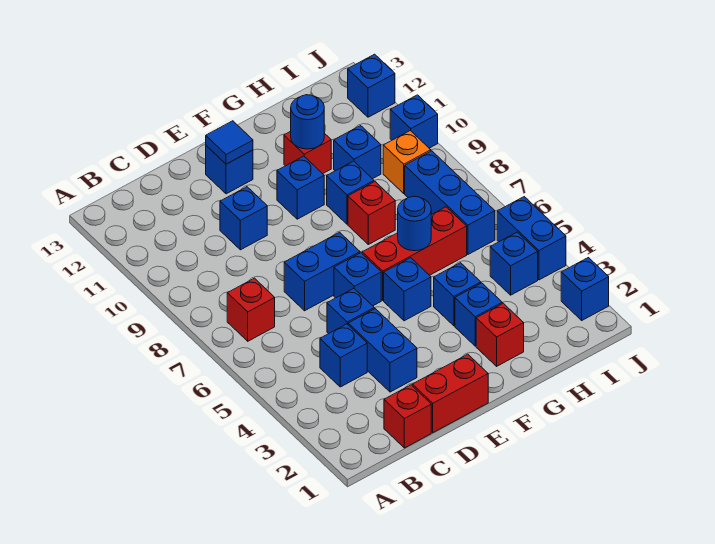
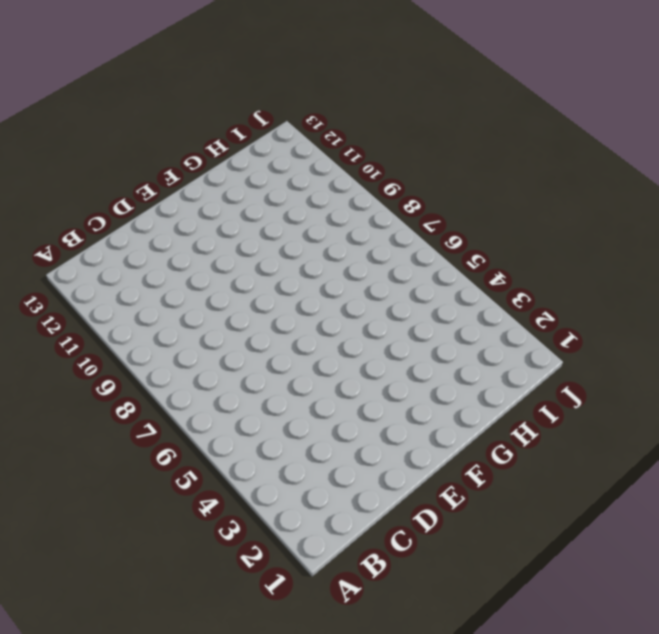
none -> red brick B7 level 1
none -> red brick C1 level 1
none -> blue brick C4 level 1
none -> red brick D1:E1 level 1

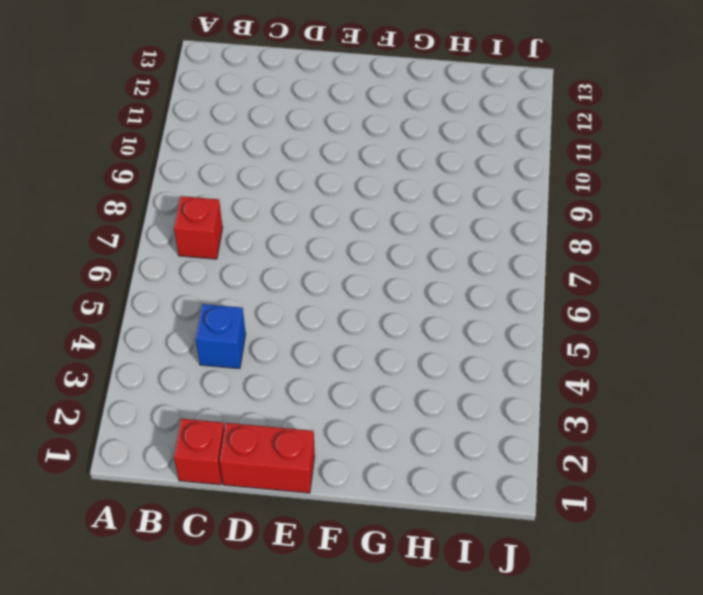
none -> blue brick D3:D4 level 1
none -> blue brick D5 level 1
none -> blue brick D7:E7 level 1
none -> blue brick D10 level 1

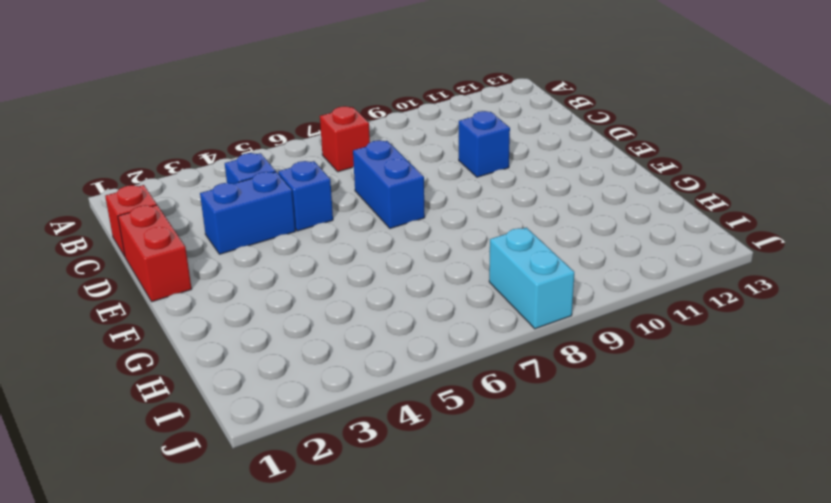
cyan brick I8:J8 level 1 -> blue brick I6:I8 level 1
none -> blue brick E6 level 1
none -> blue brick E12 level 1
none -> blue brick F5 level 1
none -> red brick F6:H6 level 1

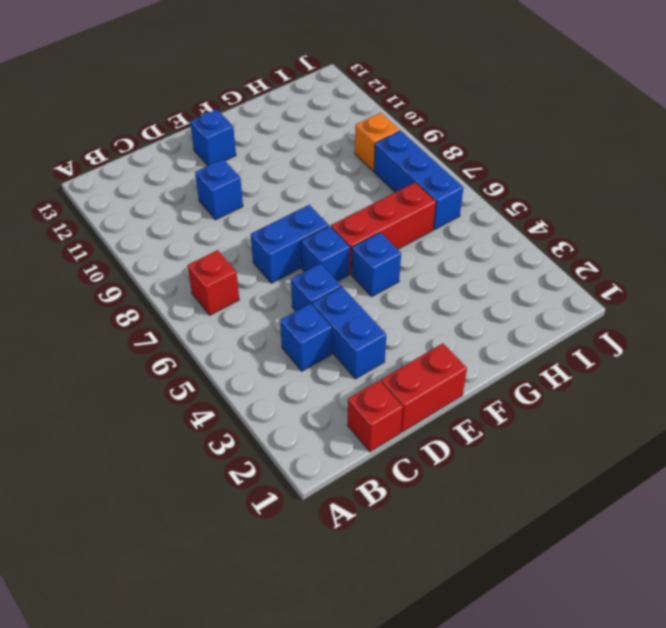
none -> blue brick F10 level 1
none -> red brick G2 level 1
none -> blue brick G3 level 1
none -> blue brick G4 level 1

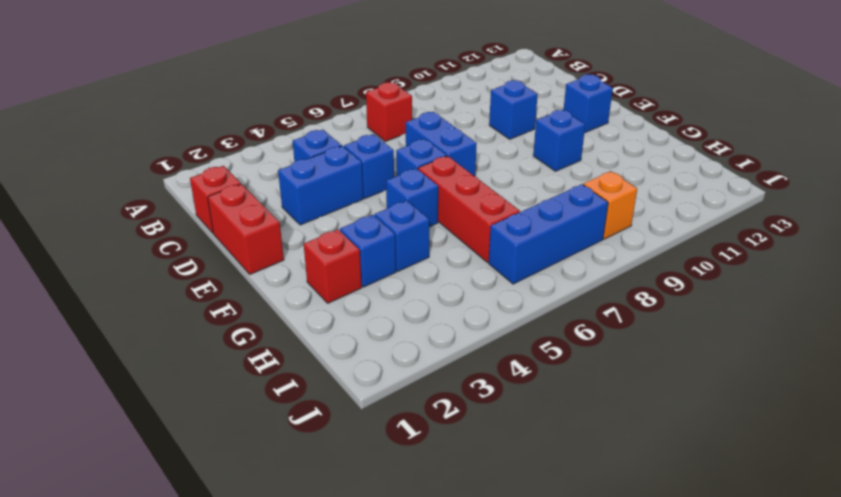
none -> red brick G8 level 1
none -> blue brick G9 level 1
none -> red brick G11 level 1
none -> blue brick H10 level 1

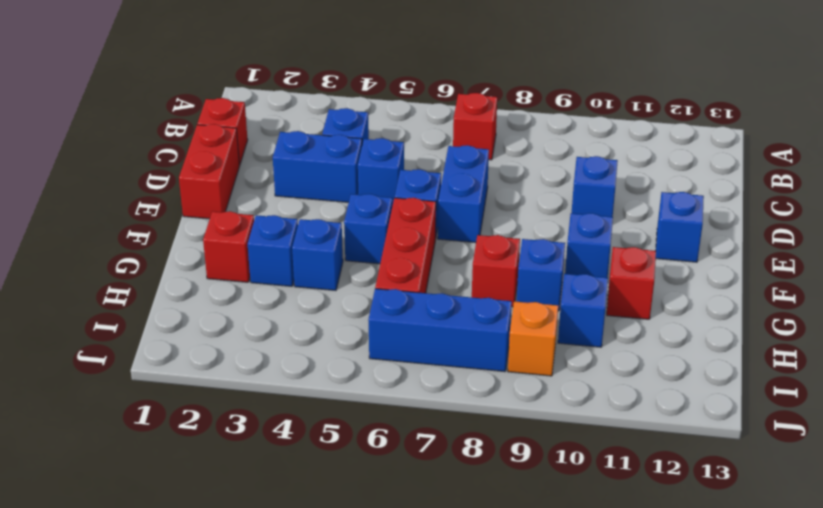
none -> blue brick I4 level 1
none -> blue brick J2 level 1
none -> blue brick J4:J5 level 1
none -> blue brick J10 level 1

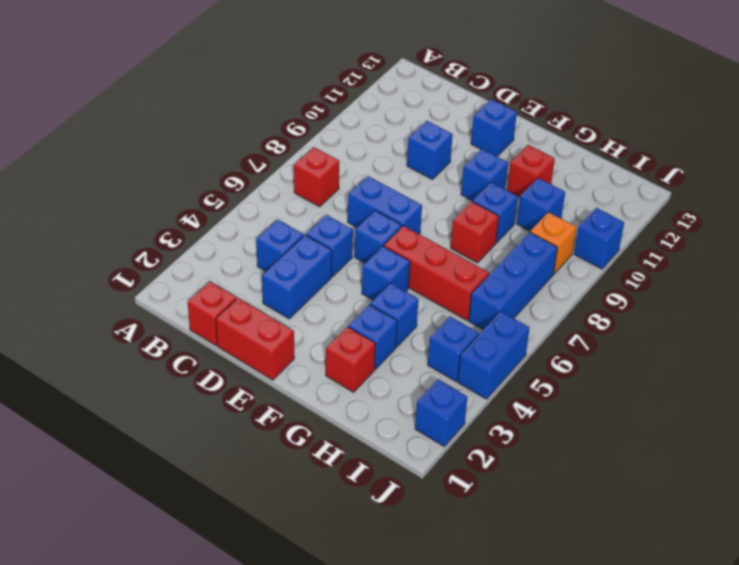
none -> blue brick J12 level 1
none -> blue tile E12 level 2
none -> blue round brick G6 level 2
none -> blue round brick G11 level 2

